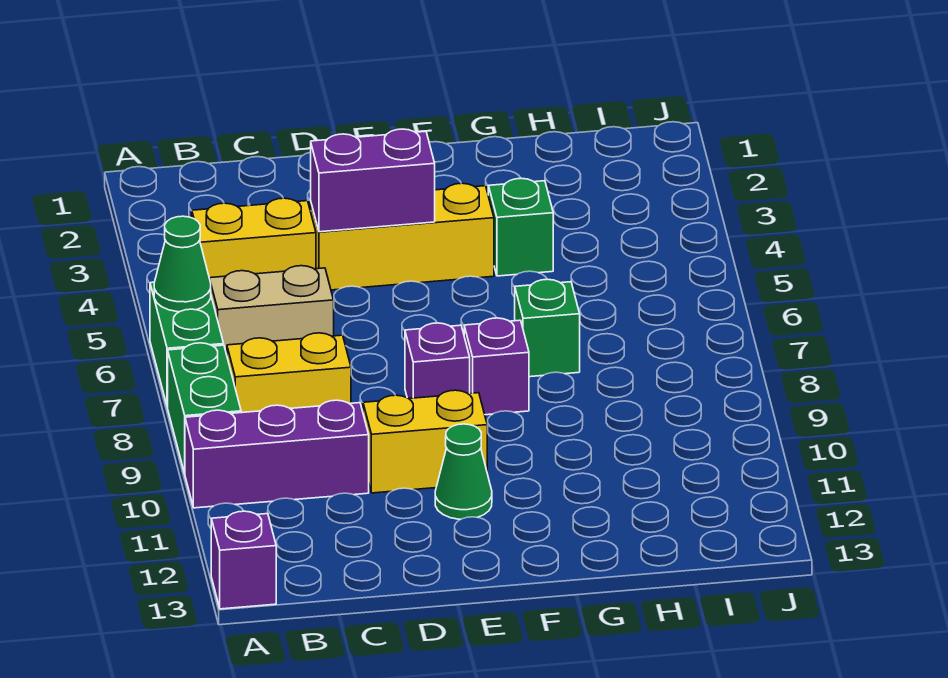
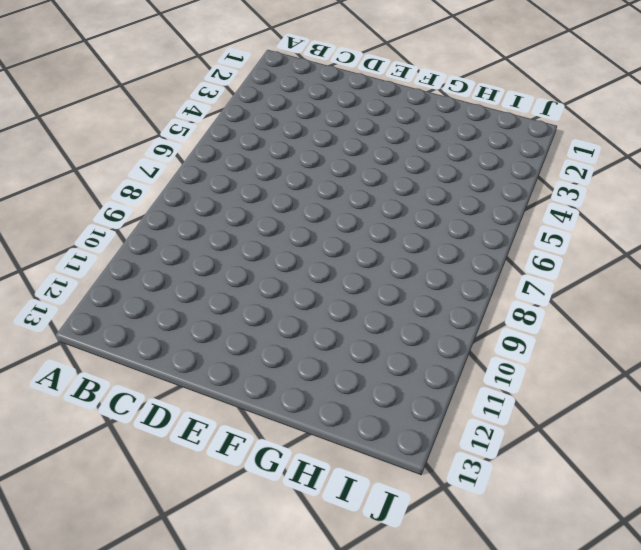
none -> green brick A6:A7 level 1
none -> green brick A8:A9 level 1
none -> purple brick A10:C10 level 1

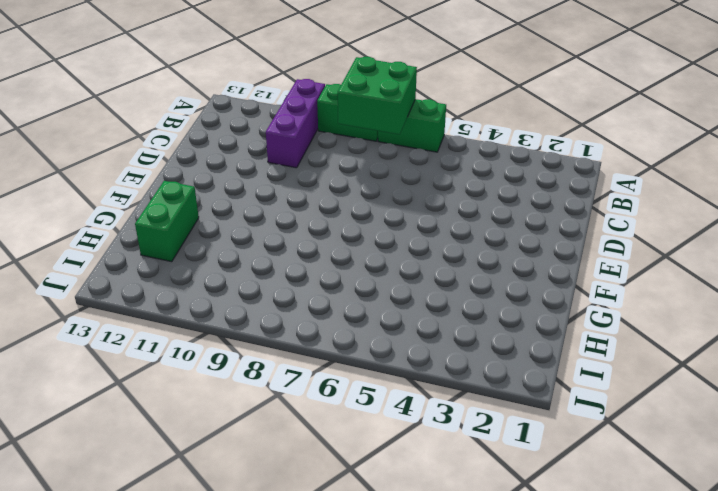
green brick A7:B8 level 2 -> none
green brick G12:H12 level 1 -> none
none -> purple brick A13 level 1
none -> yellow brick B4:C4 level 1
none -> tan brick B6:C6 level 1

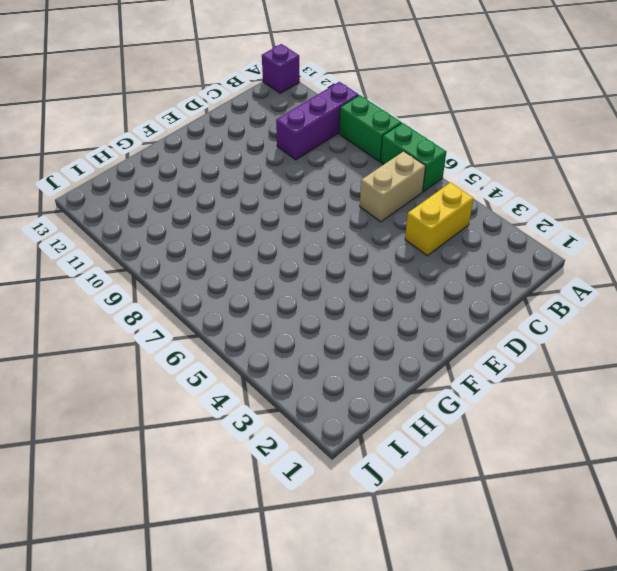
none -> yellow brick B8:C8 level 1
none -> yellow brick D4:F4 level 1
none -> yellow brick D10:E10 level 1

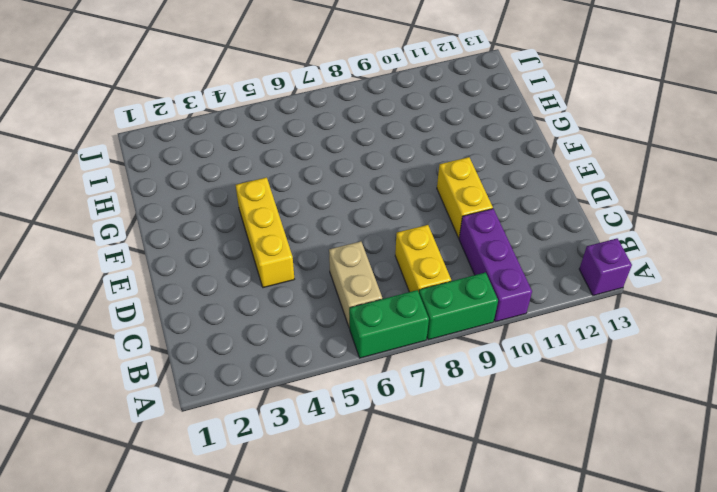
none -> yellow brick B4:C4 level 1
none -> purple brick E8 level 1
none -> green cone E11 level 1

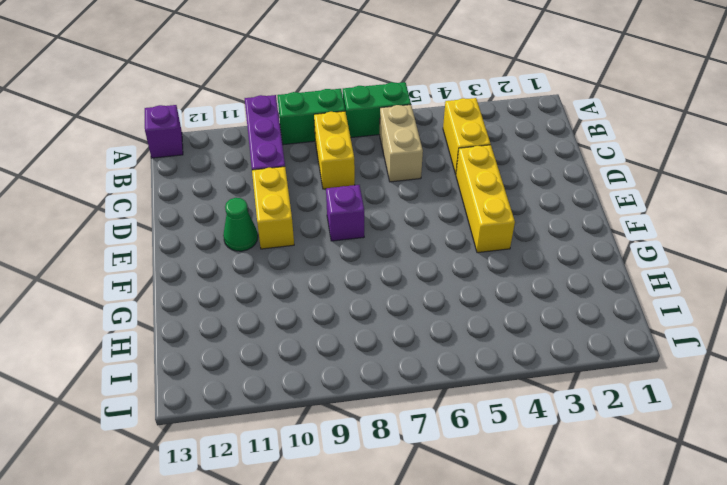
none -> purple brick F8 level 1
none -> green brick G4 level 1
none -> green brick G7 level 1

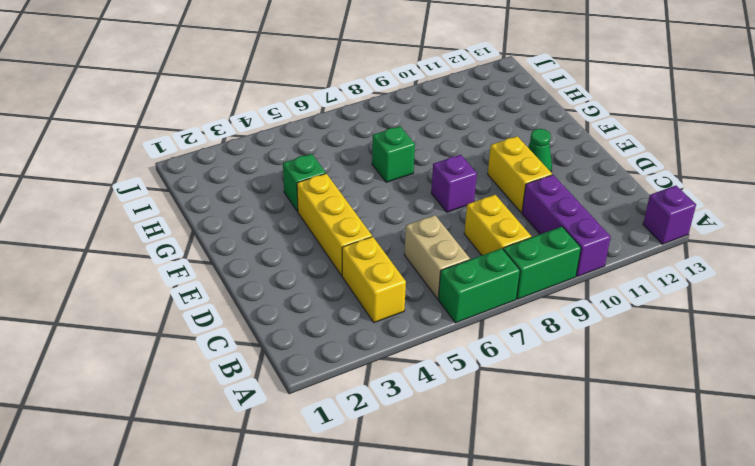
none -> purple brick F8 level 1
none -> green cone A6 level 2
none -> purple brick D4:E4 level 2

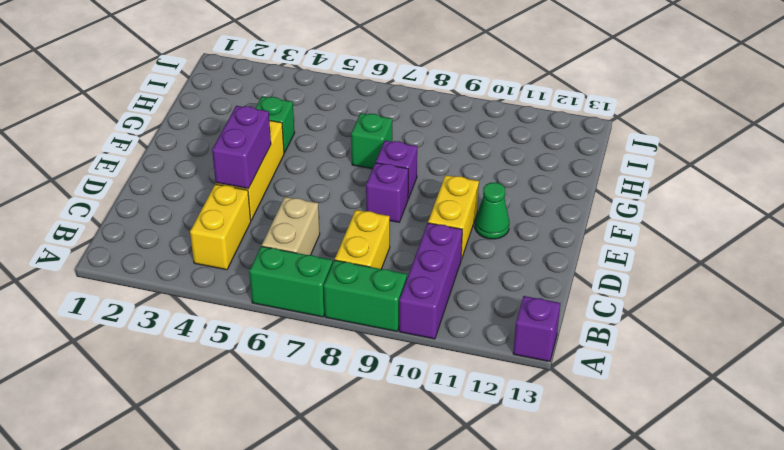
none -> green cone A6 level 2

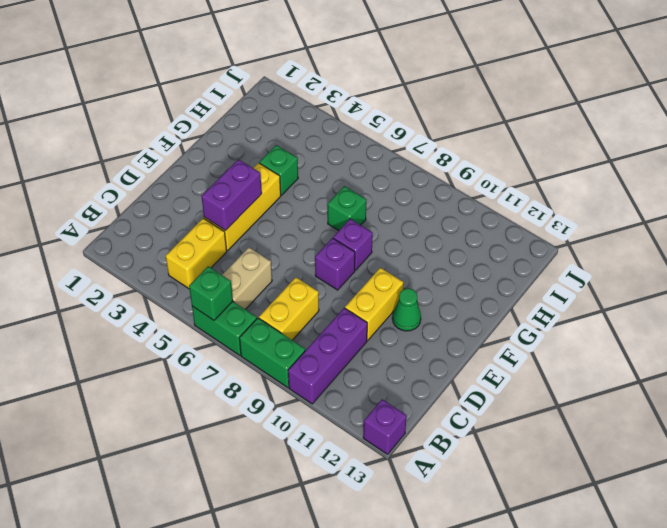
green brick A6 level 2 -> green cone A6 level 2

